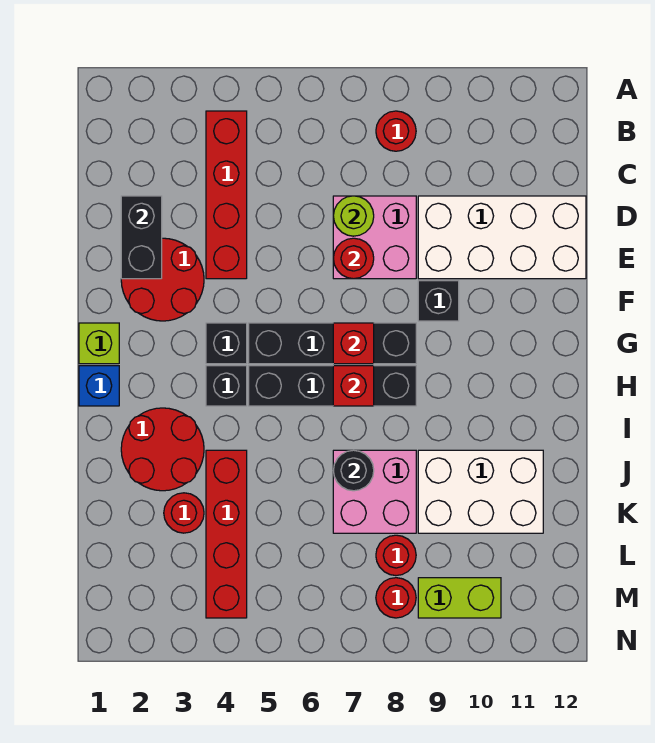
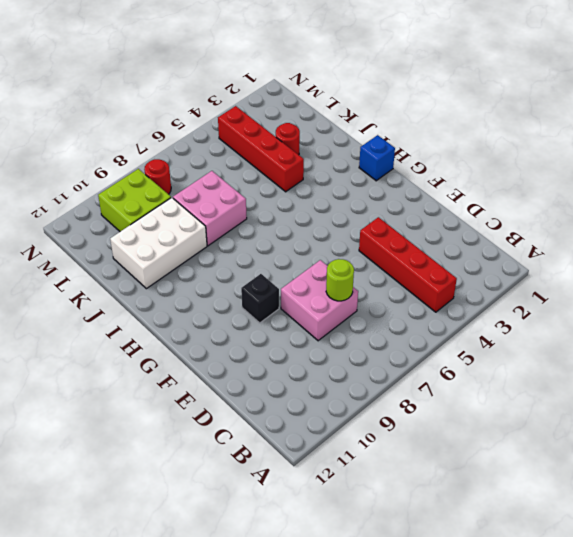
lime brick L9:M10 level 1 -> lime brick M9:M10 level 1
none -> red round brick B8 level 1
none -> white brick D9:E12 level 1
none -> red round brick E2:F3 level 1

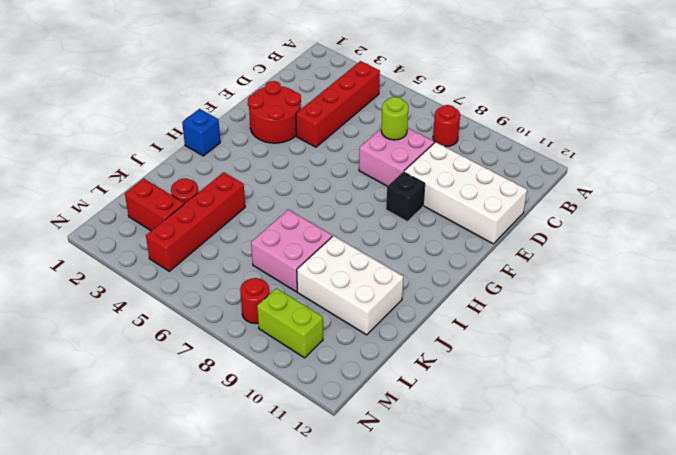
red brick L2:L3 level 1 -> none
none -> lime brick G1 level 1
none -> black brick G4 level 1
none -> black brick G5:G8 level 1

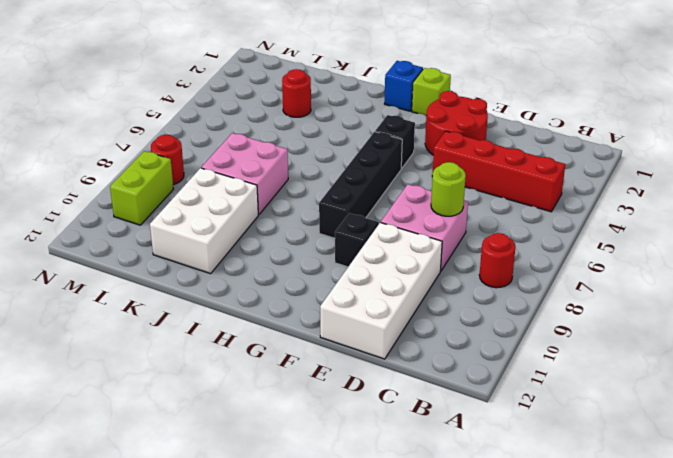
none -> black brick H4 level 1
none -> black brick H5:H8 level 1
none -> red round brick I2:J3 level 1

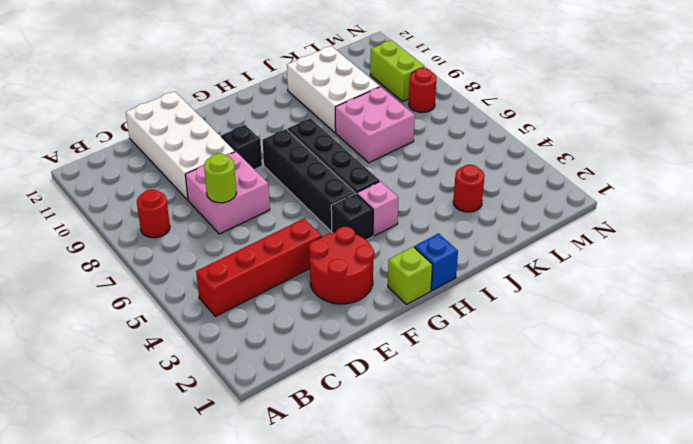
pink brick H4 level 1 -> black brick H4 level 1
none -> red round brick I2:J3 level 1
none -> red brick J4:M4 level 1
none -> red round brick L8 level 1

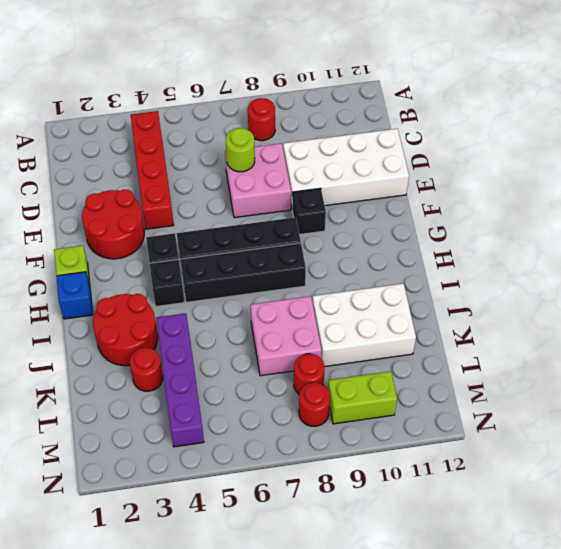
purple brick J4:M4 level 1 -> red brick J4:M4 level 1
none -> black brick D2:E2 level 2
none -> red round brick E7 level 2
none -> red brick G7 level 2

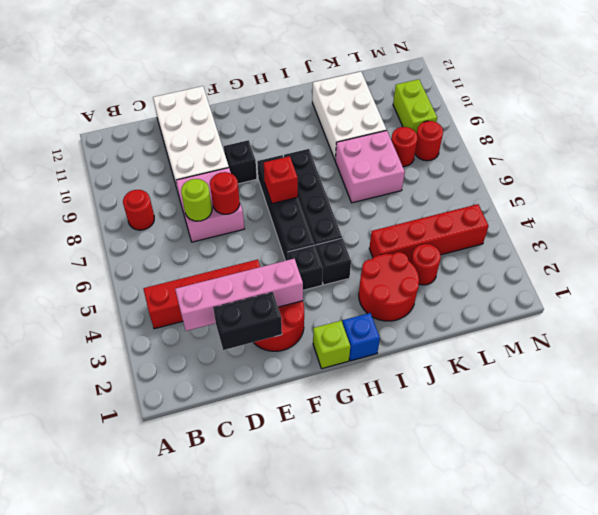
pink brick C3:F3 level 2 -> none
none -> red brick H7 level 2
none -> black round brick J7 level 2

